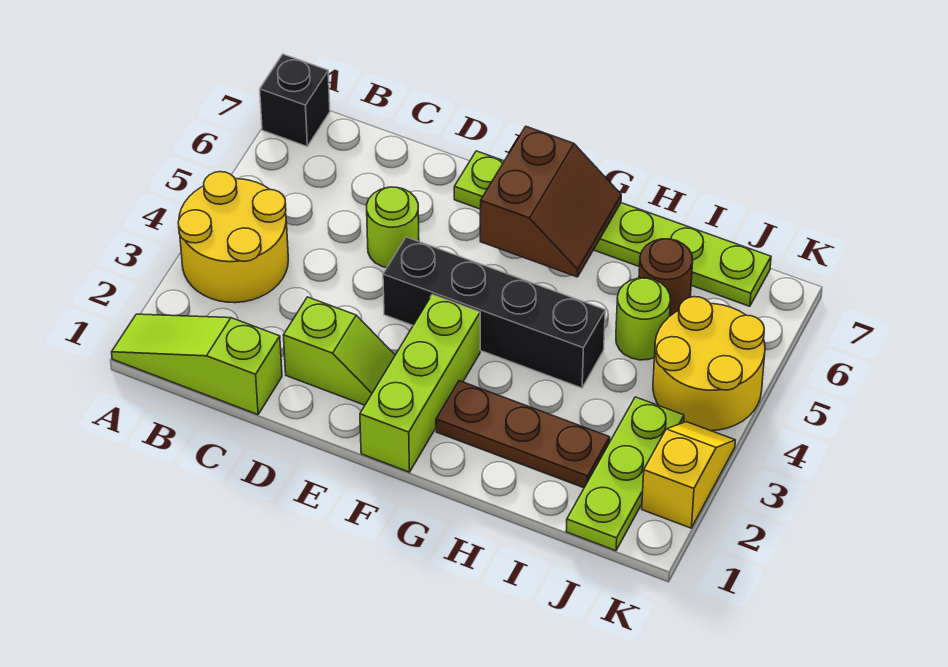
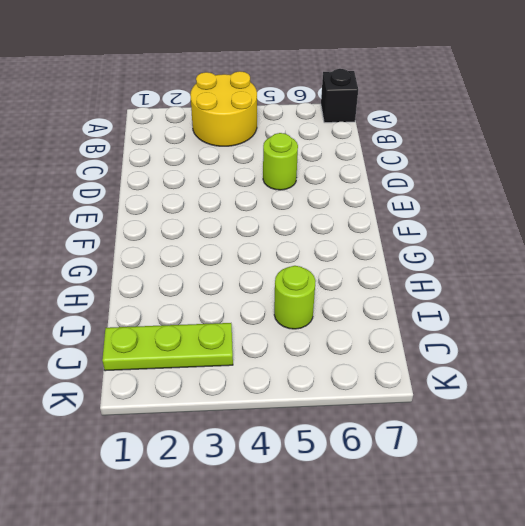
none -> lime slope A1:C1 level 1 top C
none -> lime slope D2:E2 level 1 top D
none -> black brick E4:H4 level 1

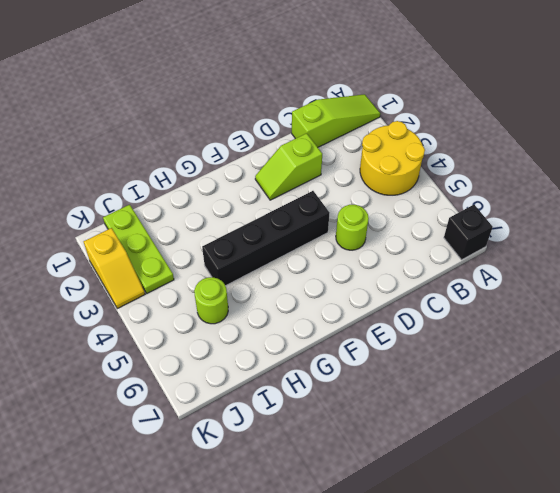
none -> lime plate E7:J7 level 1
none -> lime brick F1:F3 level 1
none -> brown plate G2:I2 level 1

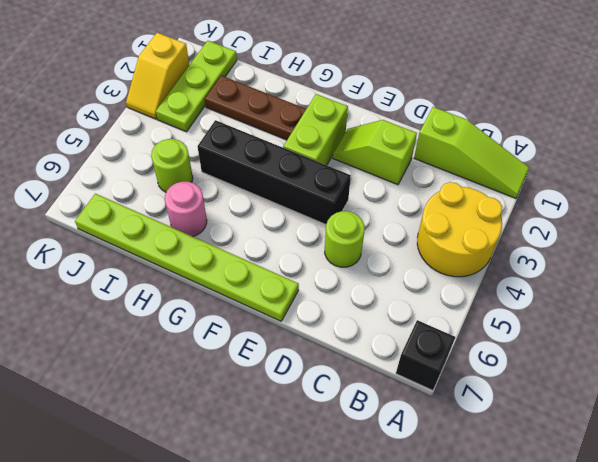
lime brick F2:F3 level 1 -> lime brick F1:F3 level 1
pink round brick H6 level 1 -> none
none -> brown round brick I6 level 1
none -> yellow round brick J4:K5 level 1
none -> brown slope F6:G7 level 2 top F

